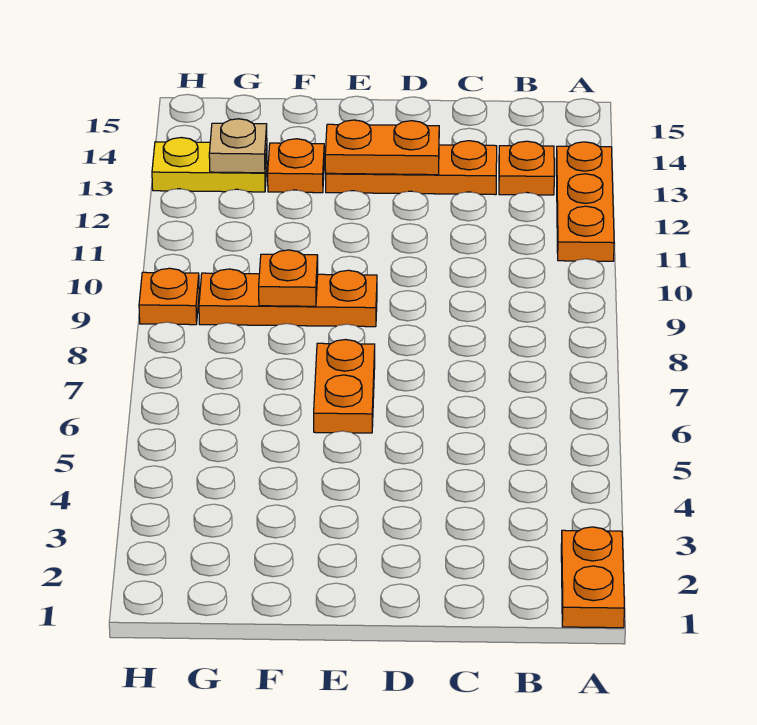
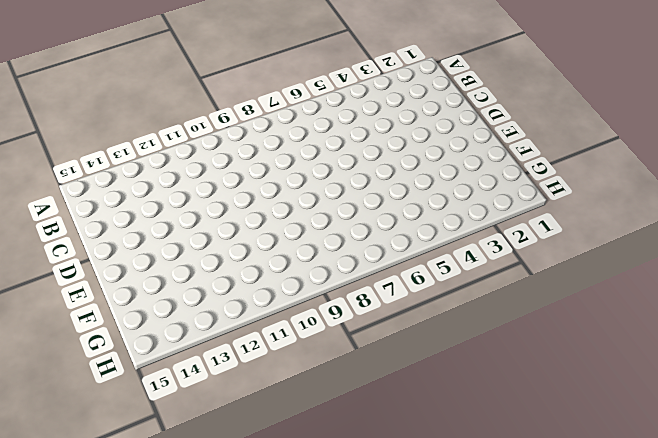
none -> orange plate A1:A2 level 1
none -> orange plate A11:A13 level 1
none -> orange plate B13 level 1

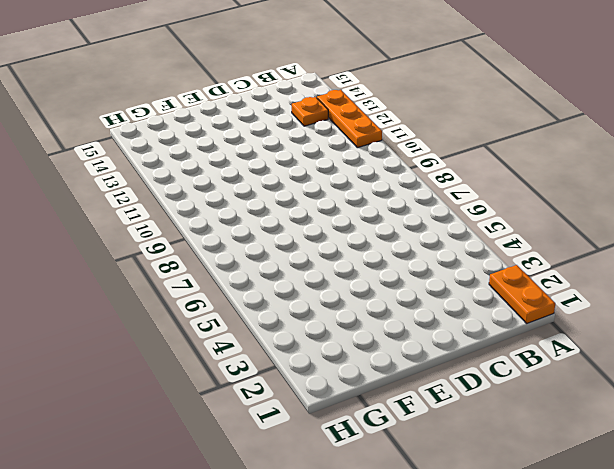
none -> orange plate C13:E13 level 1
none -> orange plate E6:E7 level 1
none -> orange plate E9:G9 level 1

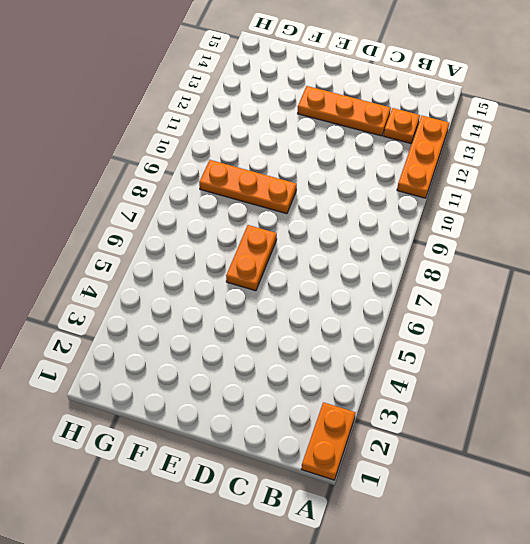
none -> orange plate F13 level 1
none -> yellow plate G13:H13 level 1
none -> orange plate H9 level 1

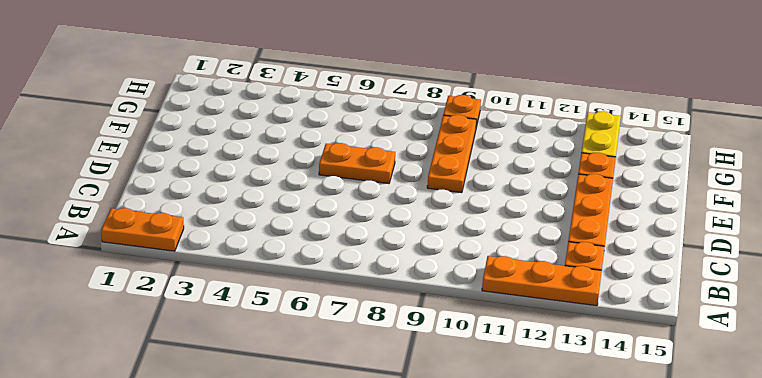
none -> orange plate D13:E13 level 2
none -> orange plate F9 level 2
none -> tan plate G13 level 2

